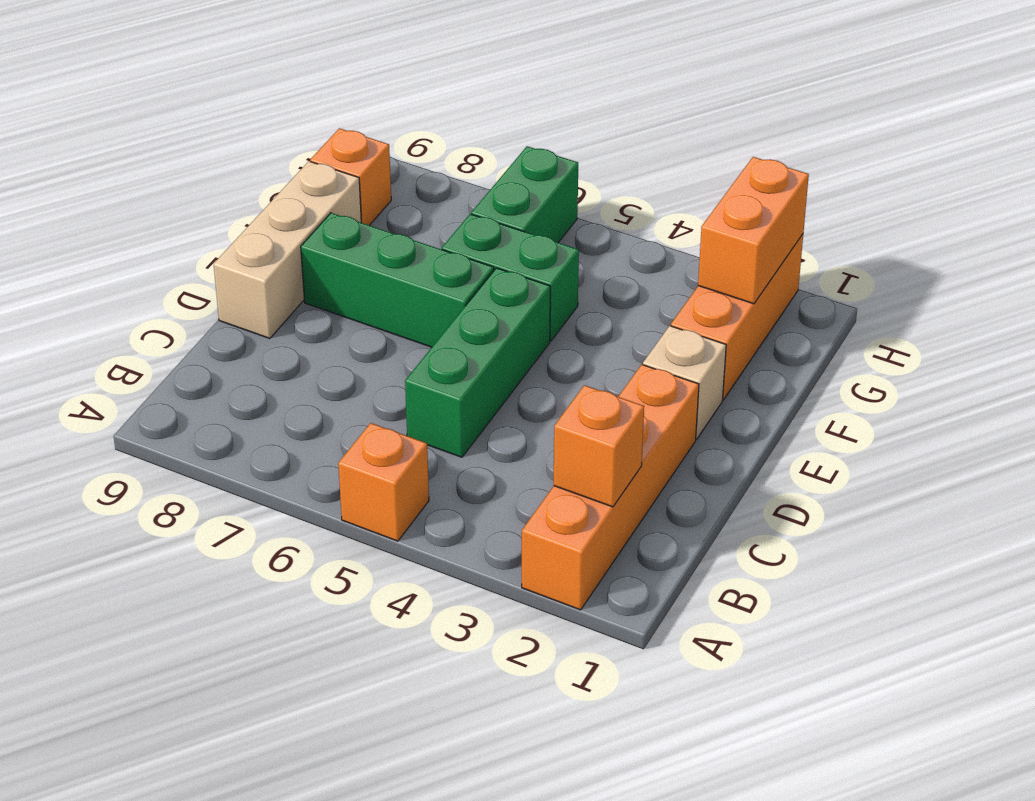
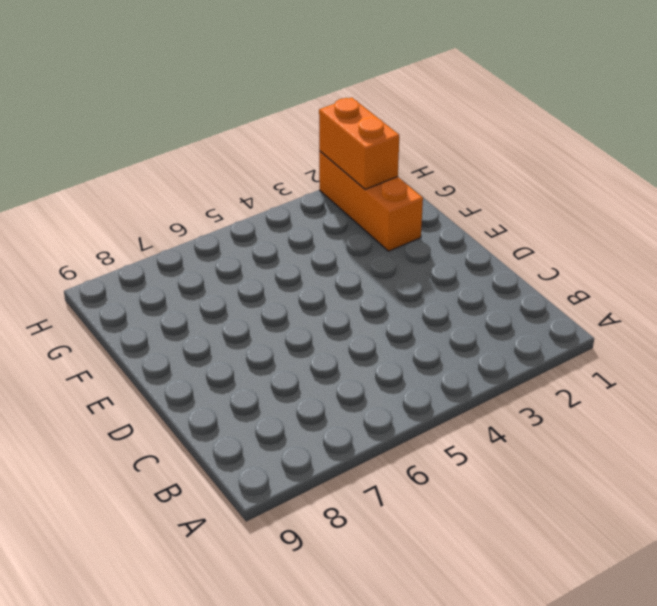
none -> orange brick A2:D2 level 1
none -> orange brick A5 level 1
none -> green brick C5:E5 level 1

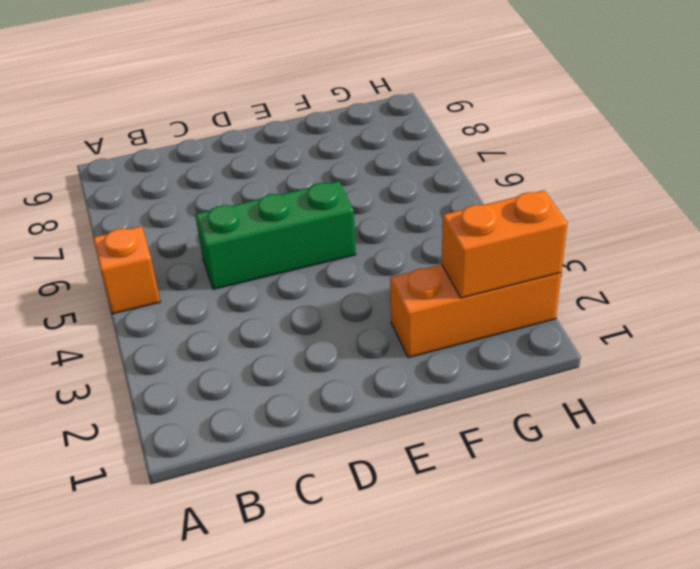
none -> orange brick A2:D2 level 1
none -> tan brick D9:F9 level 1
none -> tan brick E2 level 1

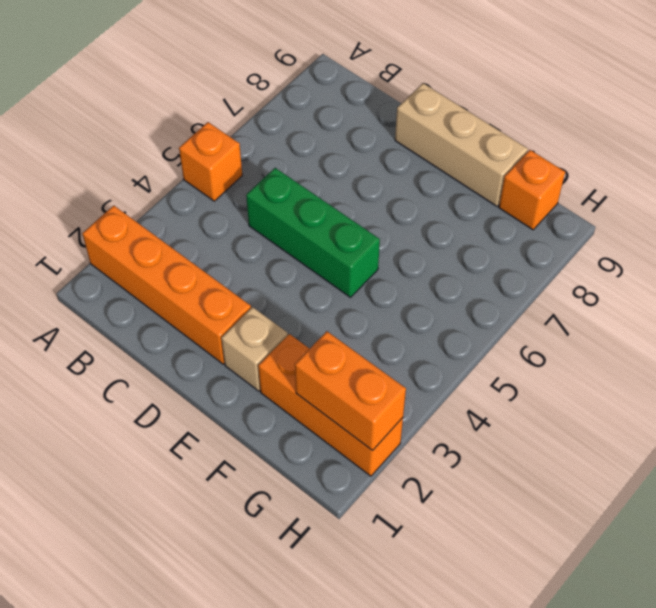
none -> green brick E6:E8 level 1
none -> green brick F5:F6 level 1
none -> green brick G6:H6 level 1

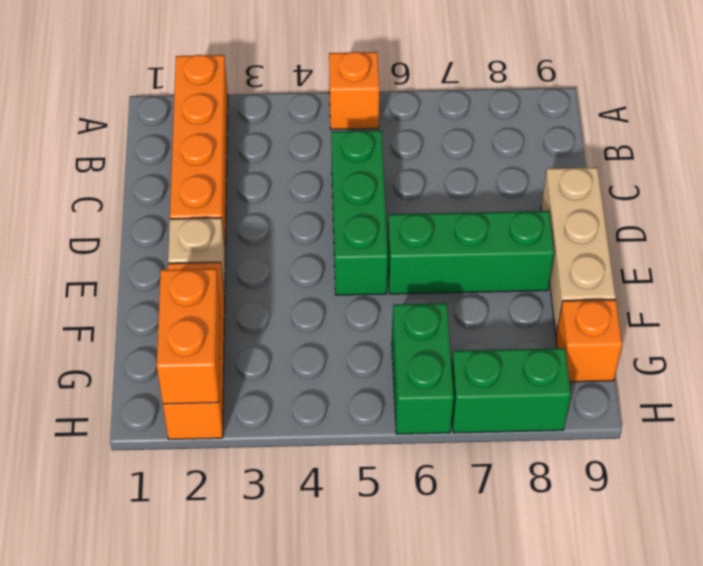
green brick H7:H8 level 1 -> green brick F5:F6 level 1
none -> orange brick B2 level 2

